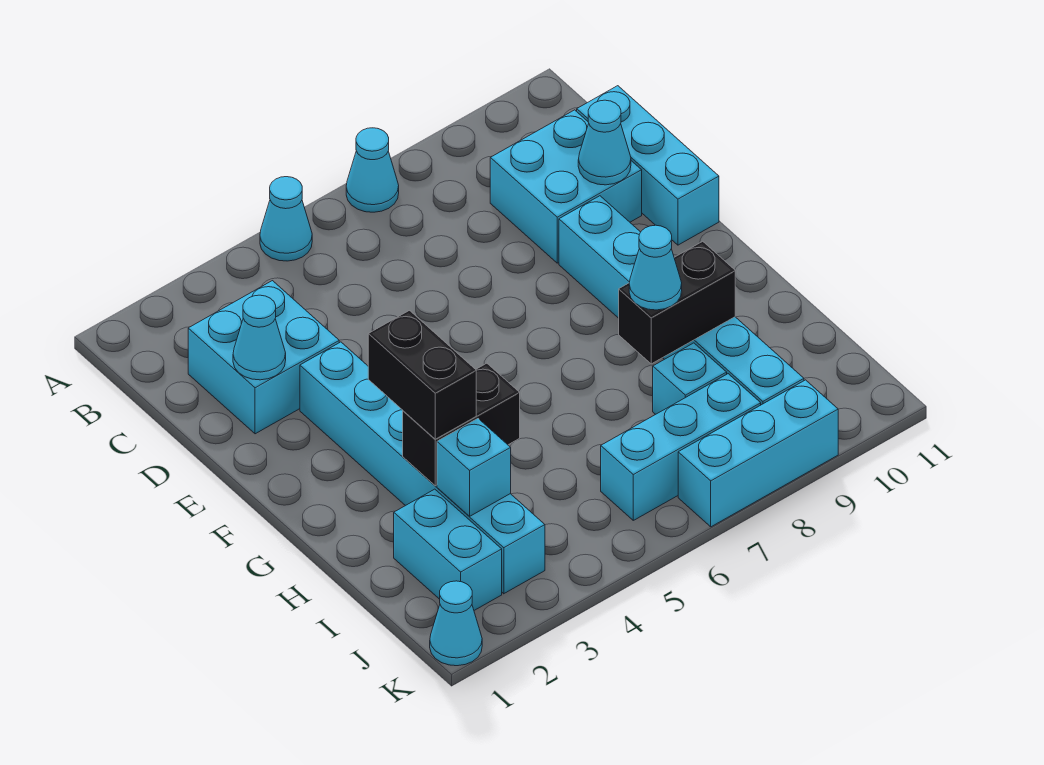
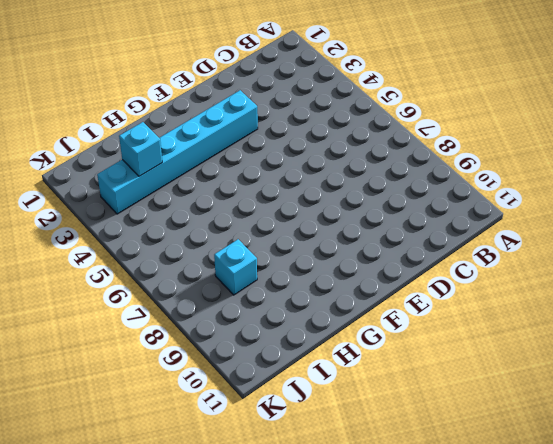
none -> cyan cone A5 level 1
none -> cyan cone A7 level 1
none -> cyan brick C2:D3 level 1

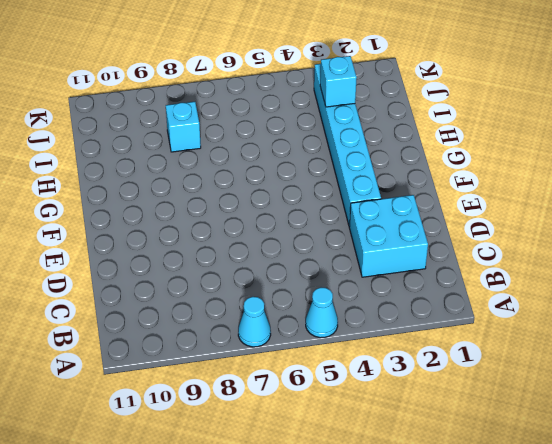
none -> cyan brick C9:D10 level 1
none -> cyan brick C11:E11 level 1
none -> cyan brick E9:J9 level 1

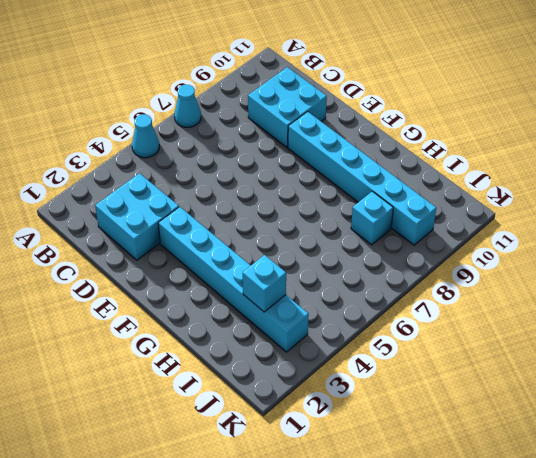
none -> cyan brick C11:E11 level 1
none -> cyan brick I2:J2 level 1
none -> cyan brick J6:J8 level 1

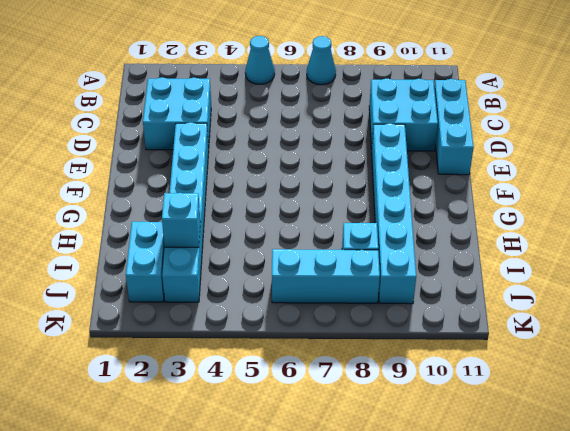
none -> cyan cone K1 level 1
none -> cyan brick K7:K9 level 1
none -> cyan cone D2 level 2

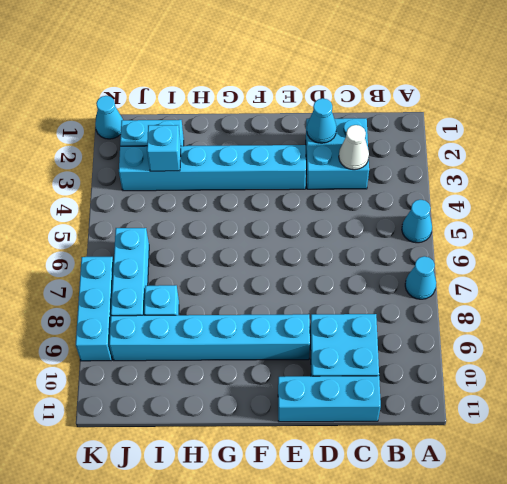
white cone C3 level 2 -> none
none -> cyan cone D10 level 2
none -> black brick H3:H4 level 2
none -> black brick H8:H9 level 2

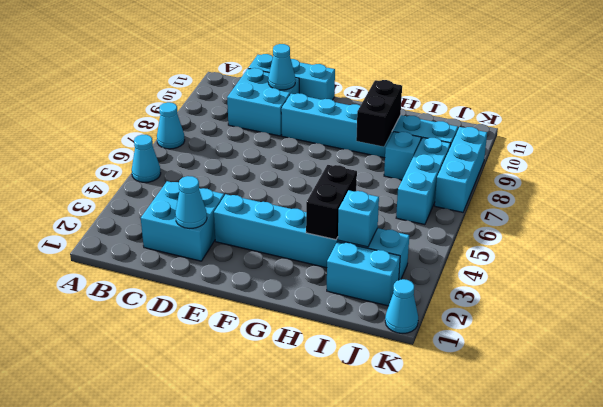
none -> black brick G3:H3 level 3
none -> cyan cone H8 level 3

